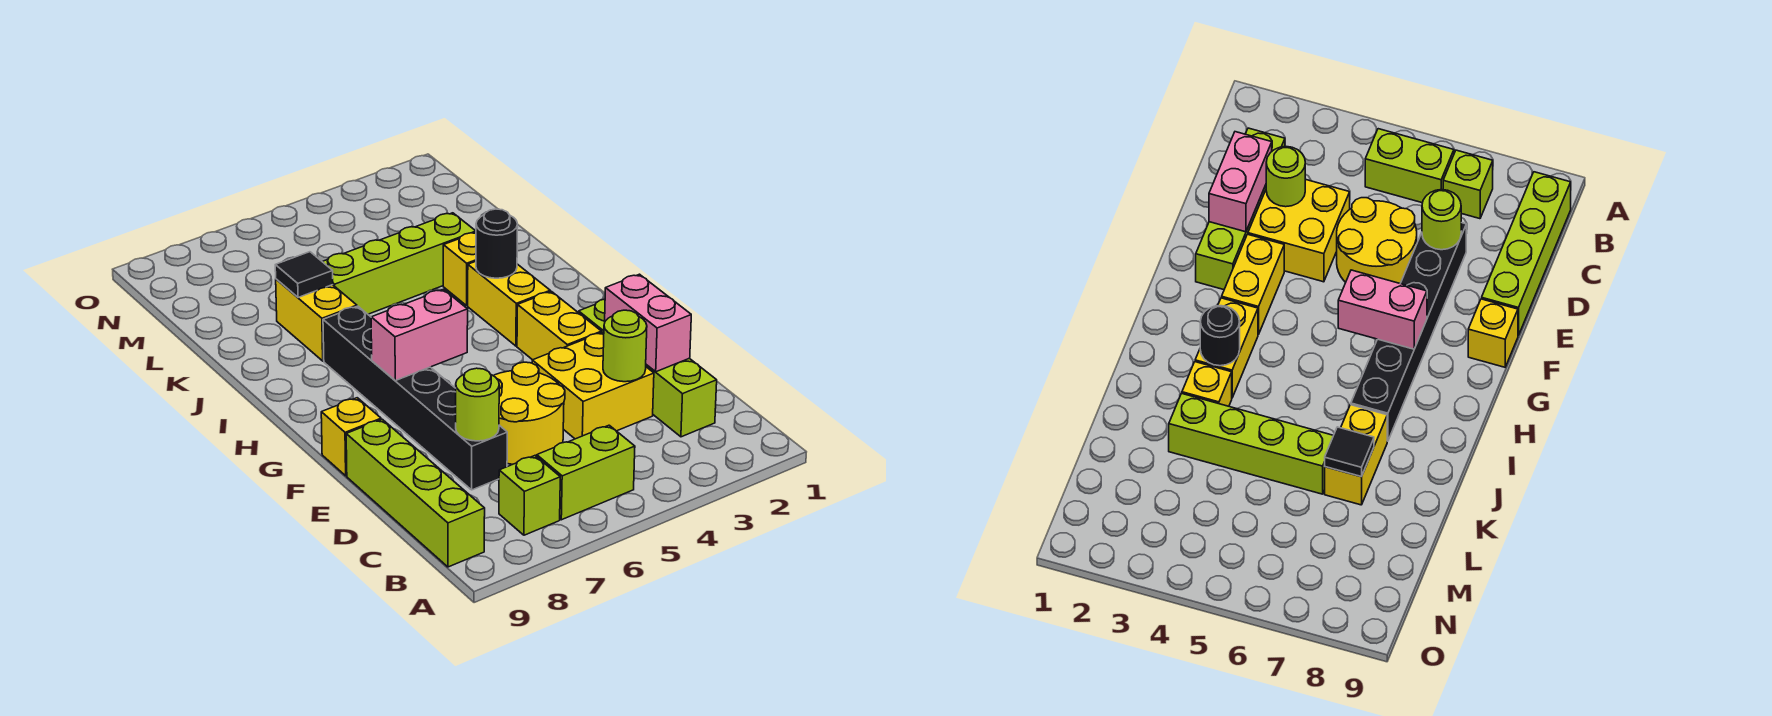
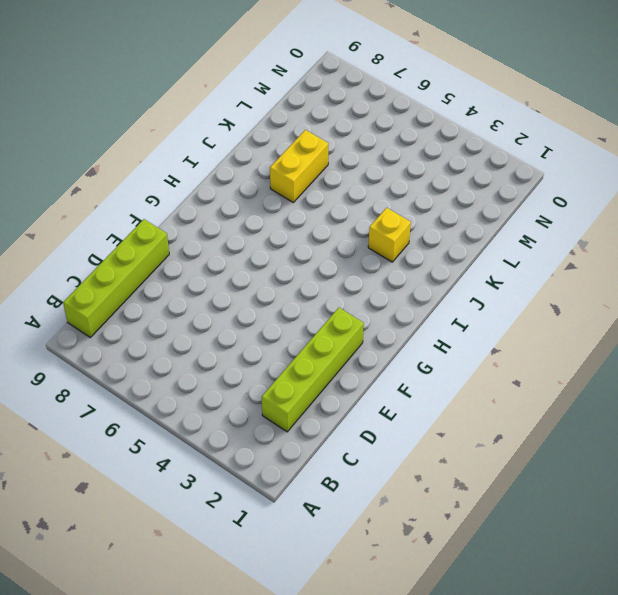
none -> lime brick B5:B6 level 1
none -> lime brick B7 level 1
none -> yellow brick D3:E4 level 1

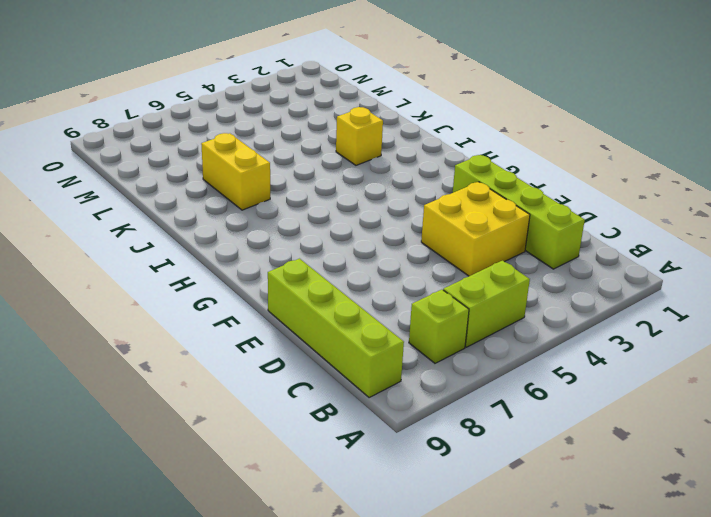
none -> yellow round brick D5:E6 level 1
none -> black brick D7:I7 level 1
none -> yellow brick F3:G3 level 1

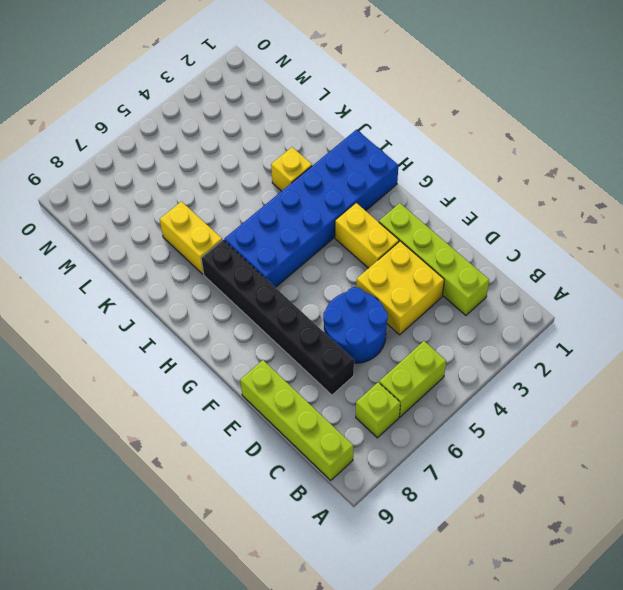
blue round brick D5:E6 level 1 -> yellow round brick D5:E6 level 1
blue brick H1:I6 level 1 -> yellow brick H3:I3 level 1
none -> yellow brick F9 level 1
none -> lime brick K3:K6 level 1
none -> pink brick D2:E2 level 2

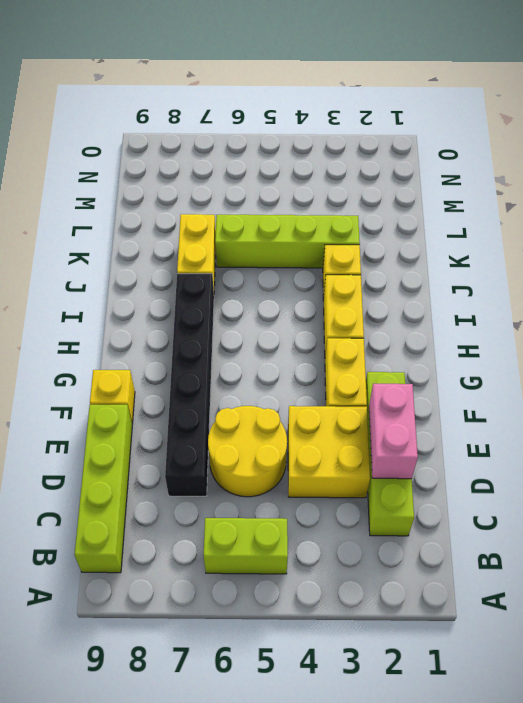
none -> lime brick B7 level 1
none -> lime round brick D3 level 2
none -> lime round brick D7 level 2

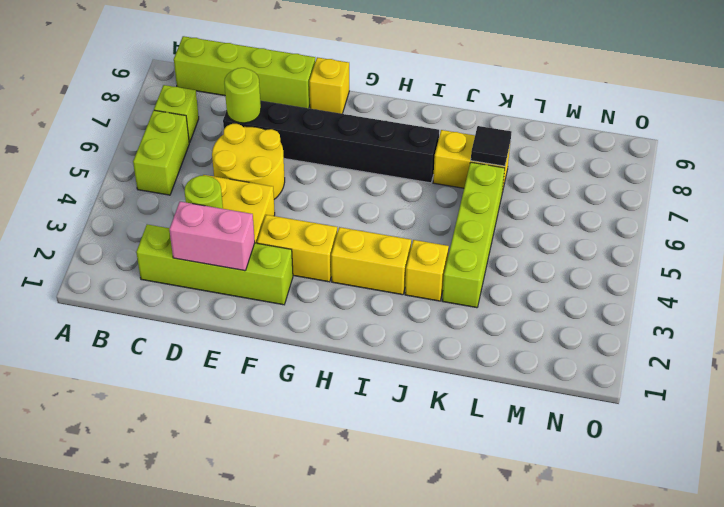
none -> pink brick G6:G7 level 2
none -> black round brick I3 level 2

